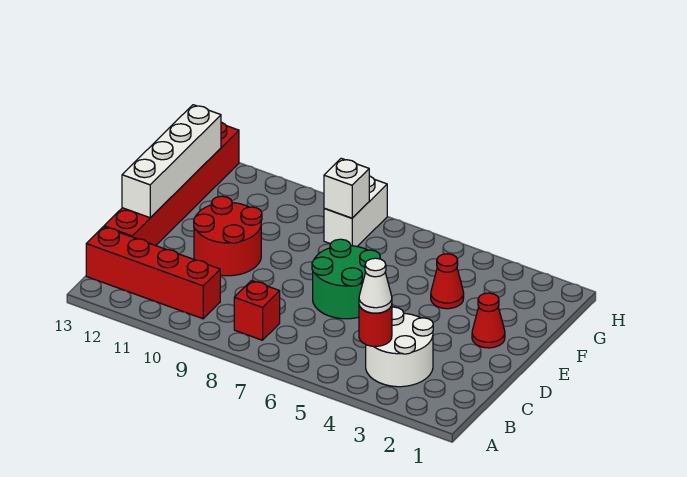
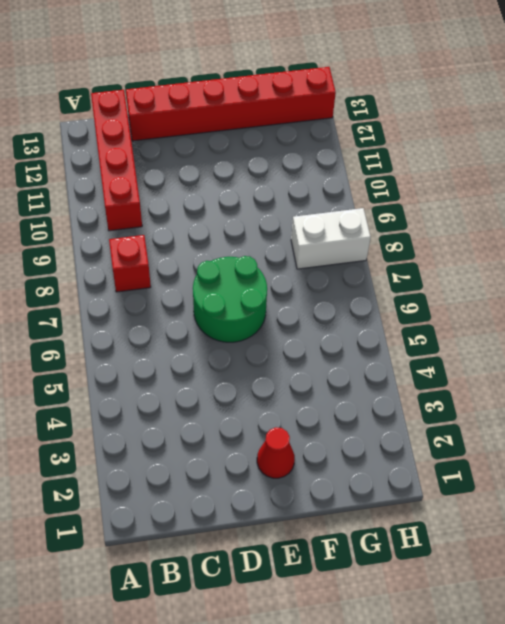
none -> white round brick B3:C4 level 1
none -> red round brick D10:E11 level 1
none -> red cone F4 level 1

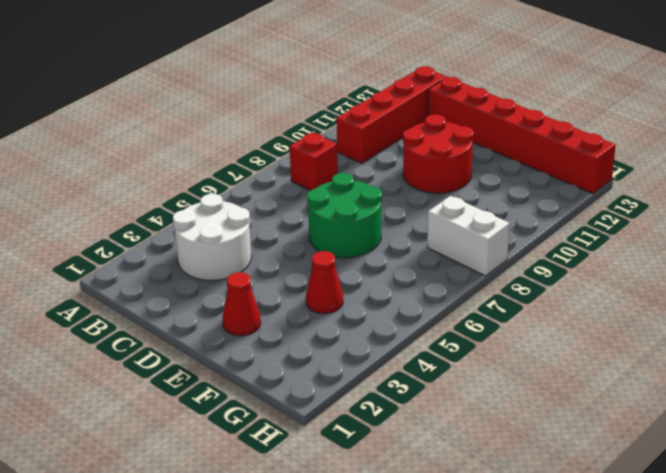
none -> red round brick B4 level 2
none -> white brick D13:G13 level 2
none -> white brick G8 level 2

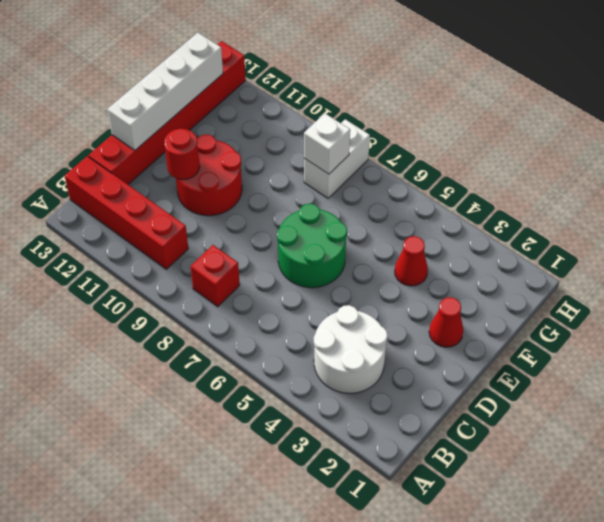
red round brick D11 level 2 -> red round brick B4 level 2
none -> white cone B4 level 3

